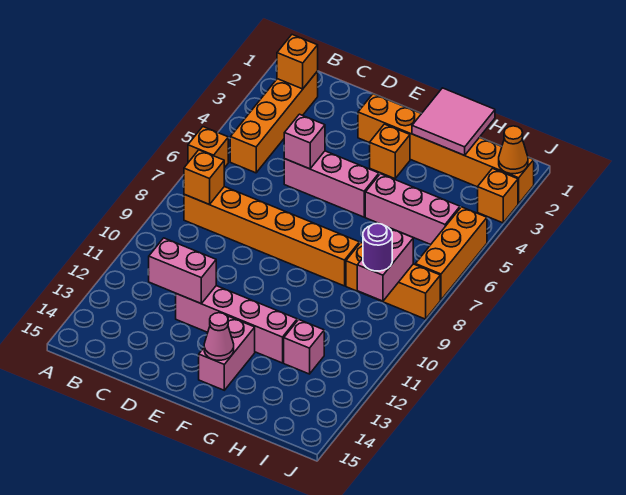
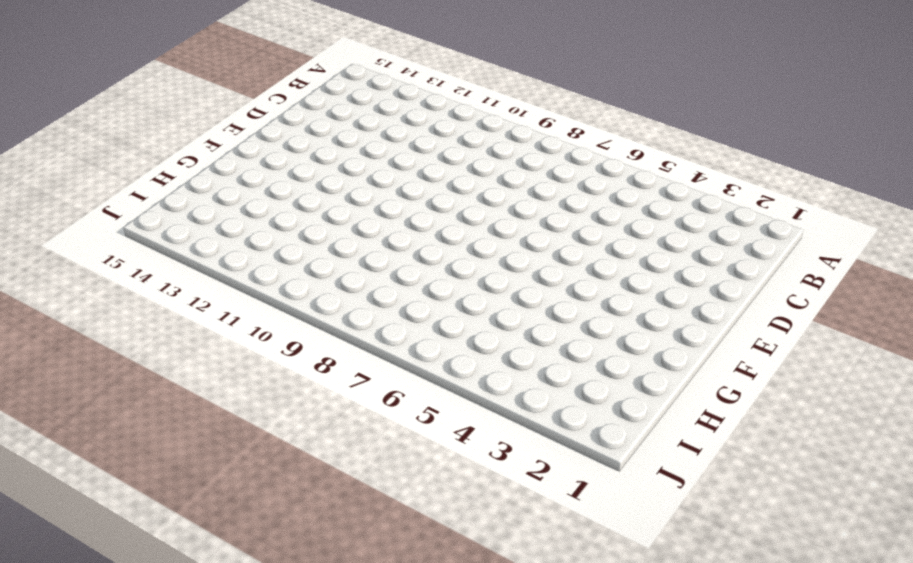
none -> orange brick A6 level 1
none -> orange brick B2:B5 level 1
none -> orange brick B8:G8 level 1

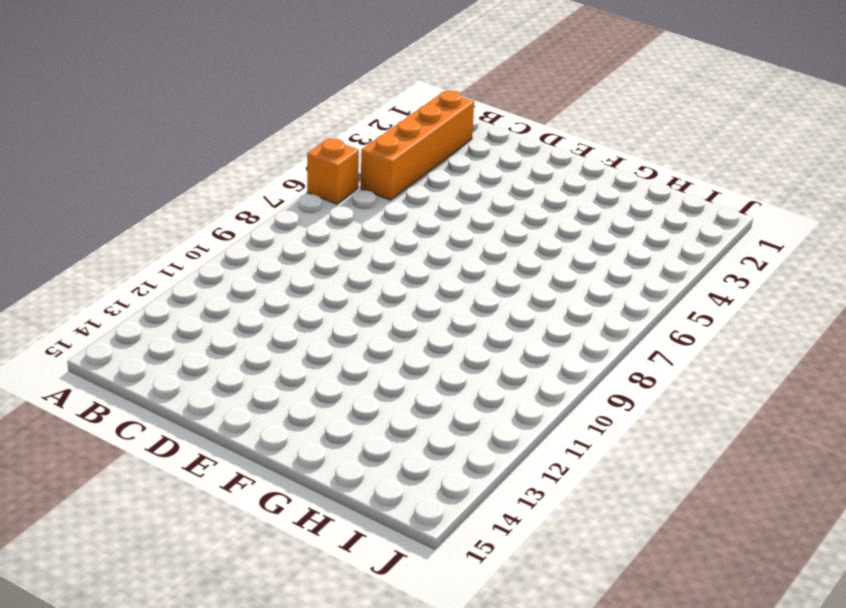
none -> orange brick B8:G8 level 1
none -> pink brick D5:F5 level 1
none -> pink brick D12:G12 level 1

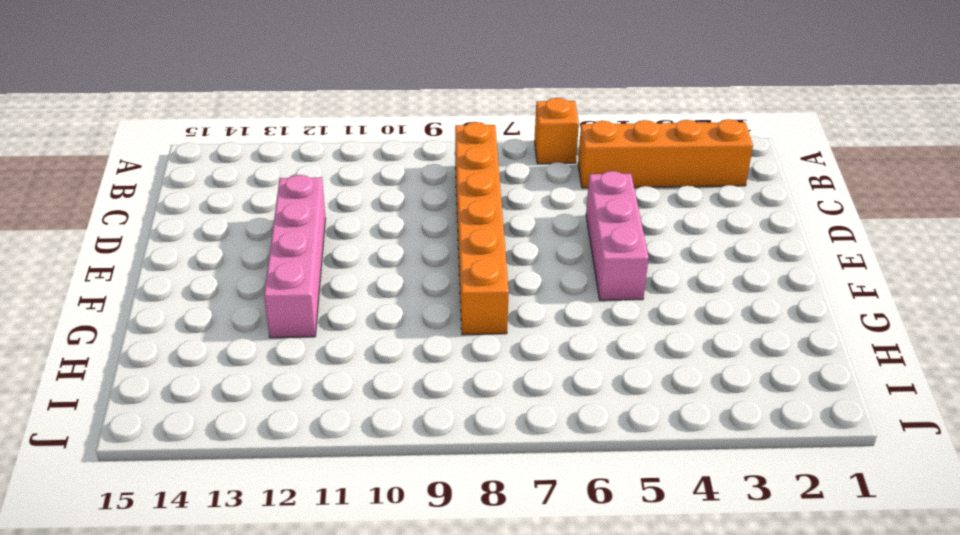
none -> orange brick E2:J2 level 1
none -> orange brick F3 level 1
none -> pink brick F13:F14 level 1

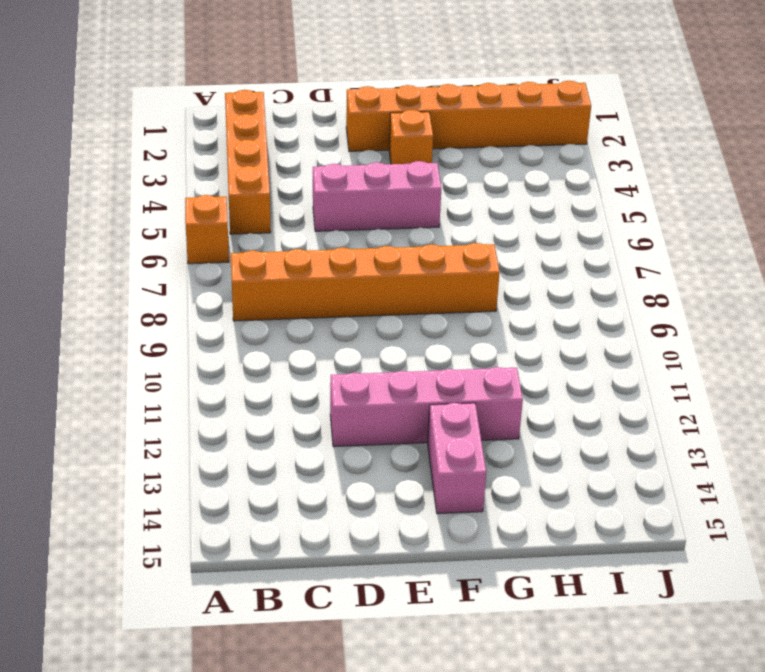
none -> pink brick G5:I5 level 1
none -> orange brick H8:J8 level 1
none -> pink brick H12 level 1

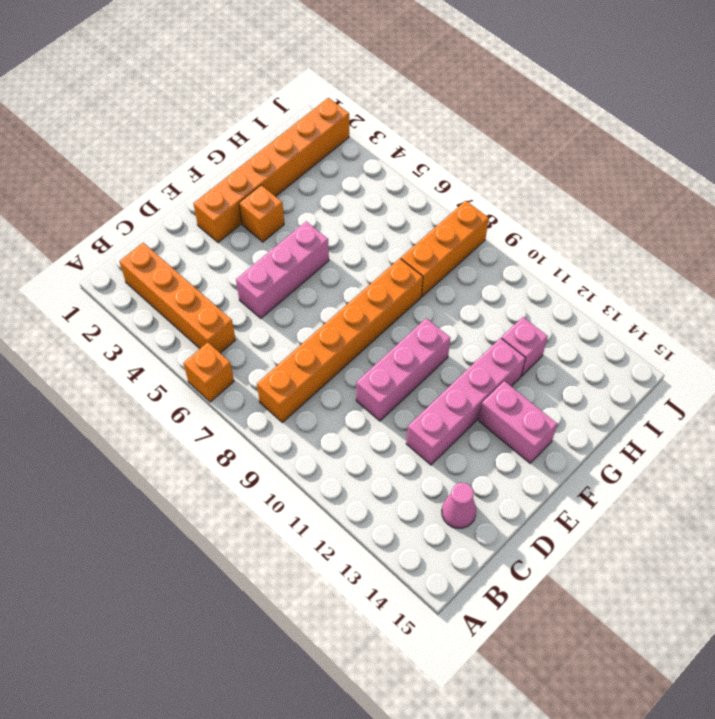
pink cone C14 level 1 -> pink cone F14 level 2
pink brick D10:F10 level 1 -> pink brick G5:I5 level 1
none -> orange brick J3 level 1
none -> orange brick J5:J7 level 1
none -> orange brick B2 level 2

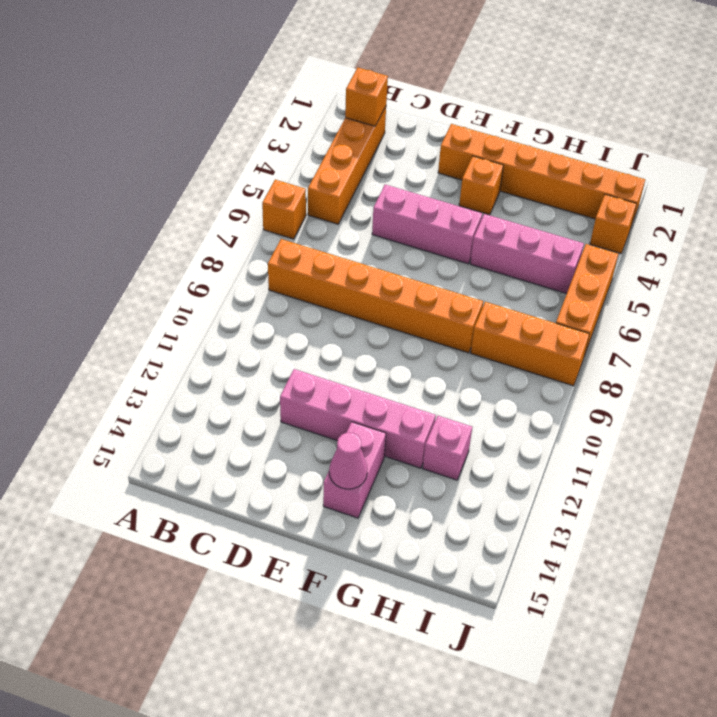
none -> orange brick B8 level 2
none -> pink brick C12:D12 level 2
none -> pink brick D5 level 2

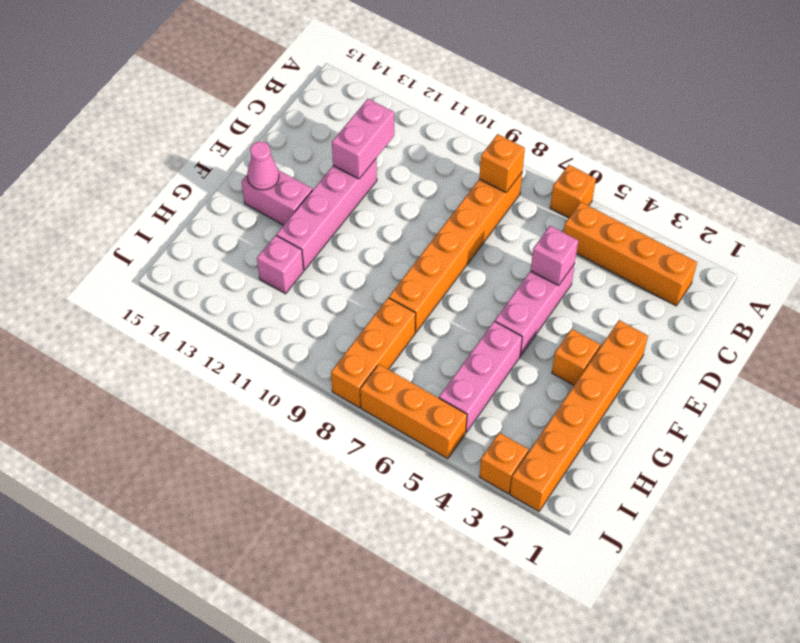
none -> orange brick B2 level 2
none -> pink tile G1:H2 level 2
none -> pink brick I8:I9 level 2

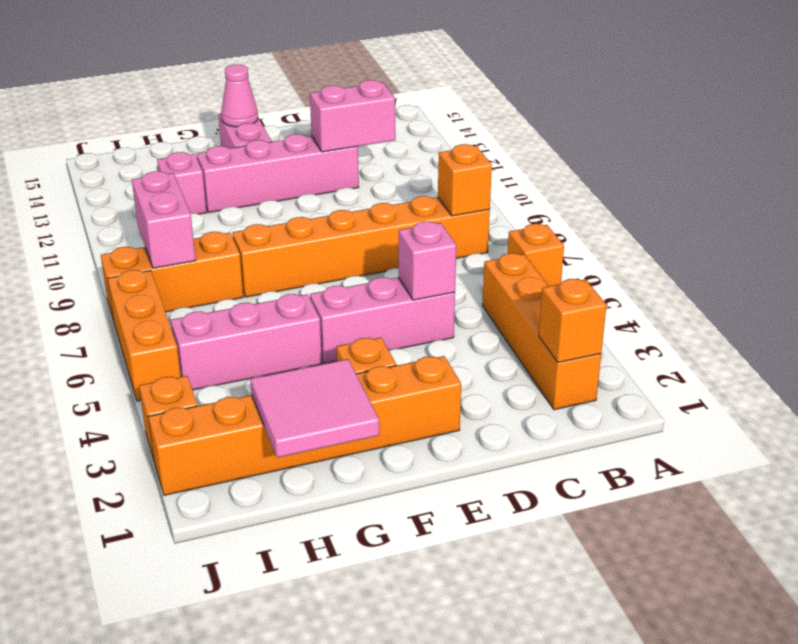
none -> orange cone J2 level 2
none -> purple round brick I9 level 3

